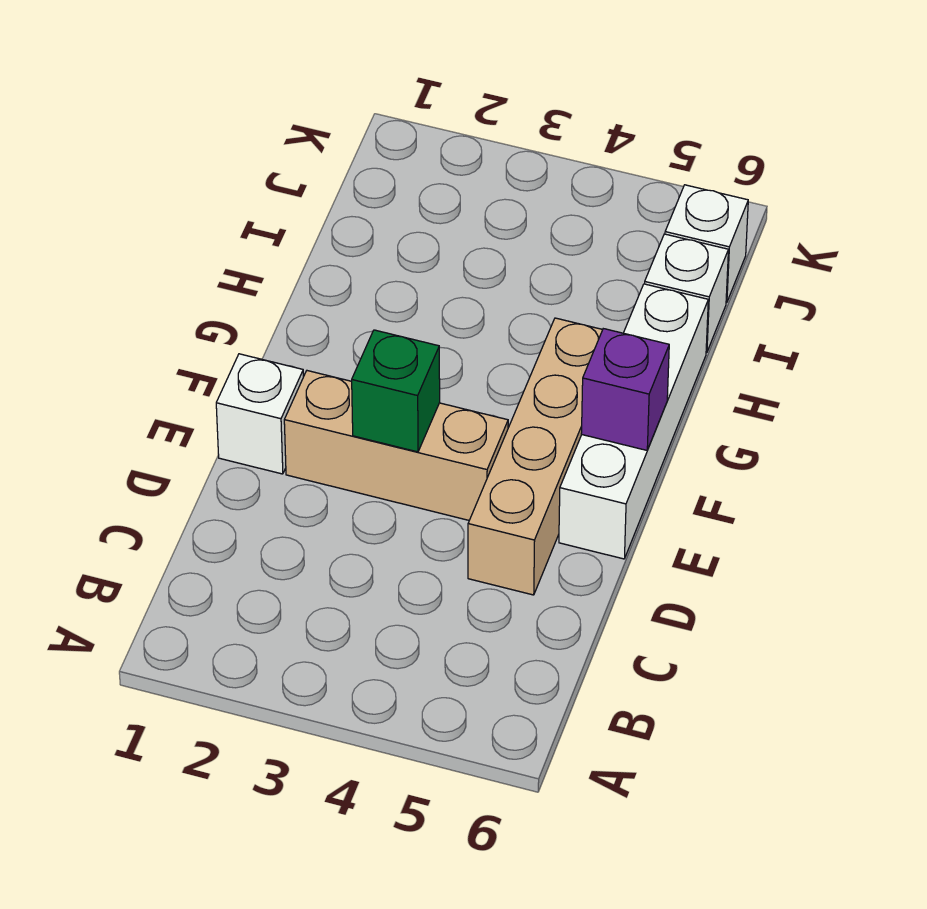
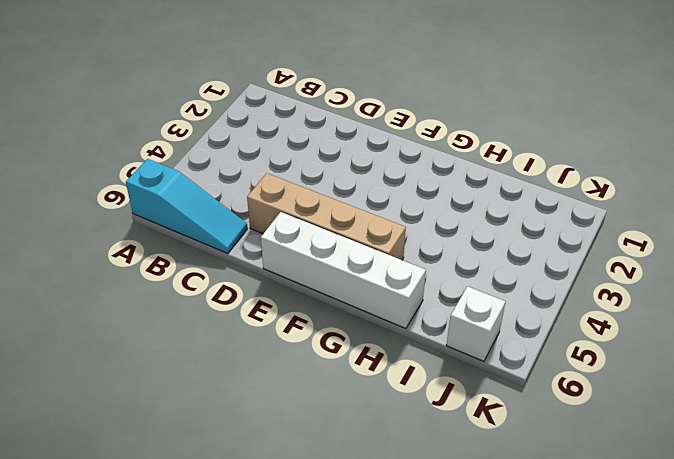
cyan slope A6:C6 level 1 top A -> none
none -> white brick E1 level 1
none -> tan brick E2:E4 level 1

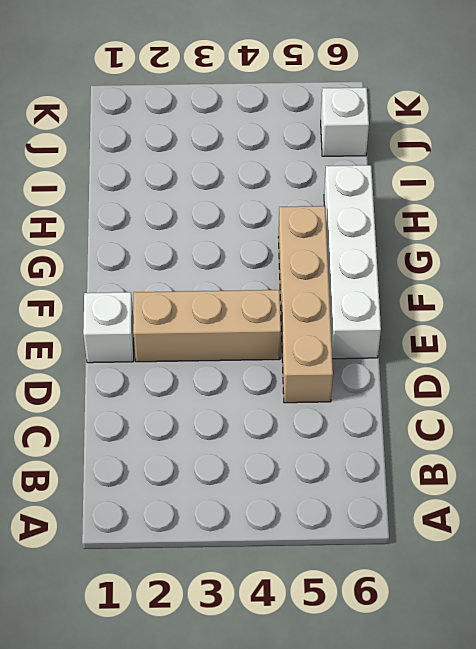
none -> white brick I6 level 1
none -> green brick E3 level 2

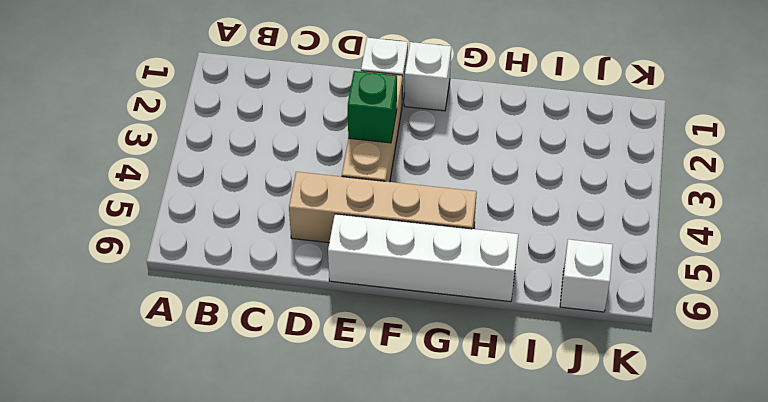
white brick F1 level 1 -> white brick I6 level 1
none -> purple brick F6 level 2

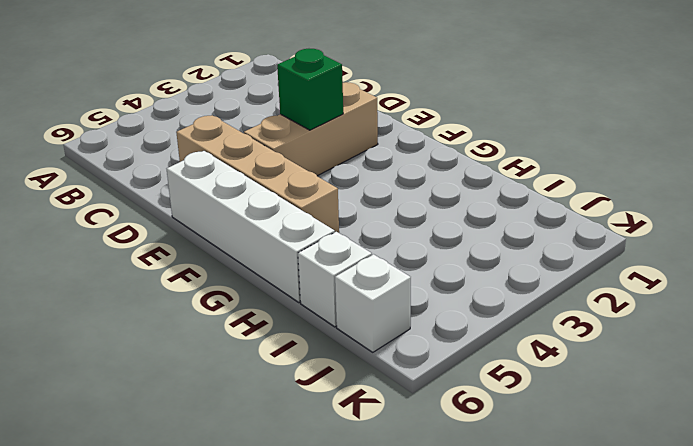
none -> white brick E1 level 1
none -> purple brick F6 level 2

